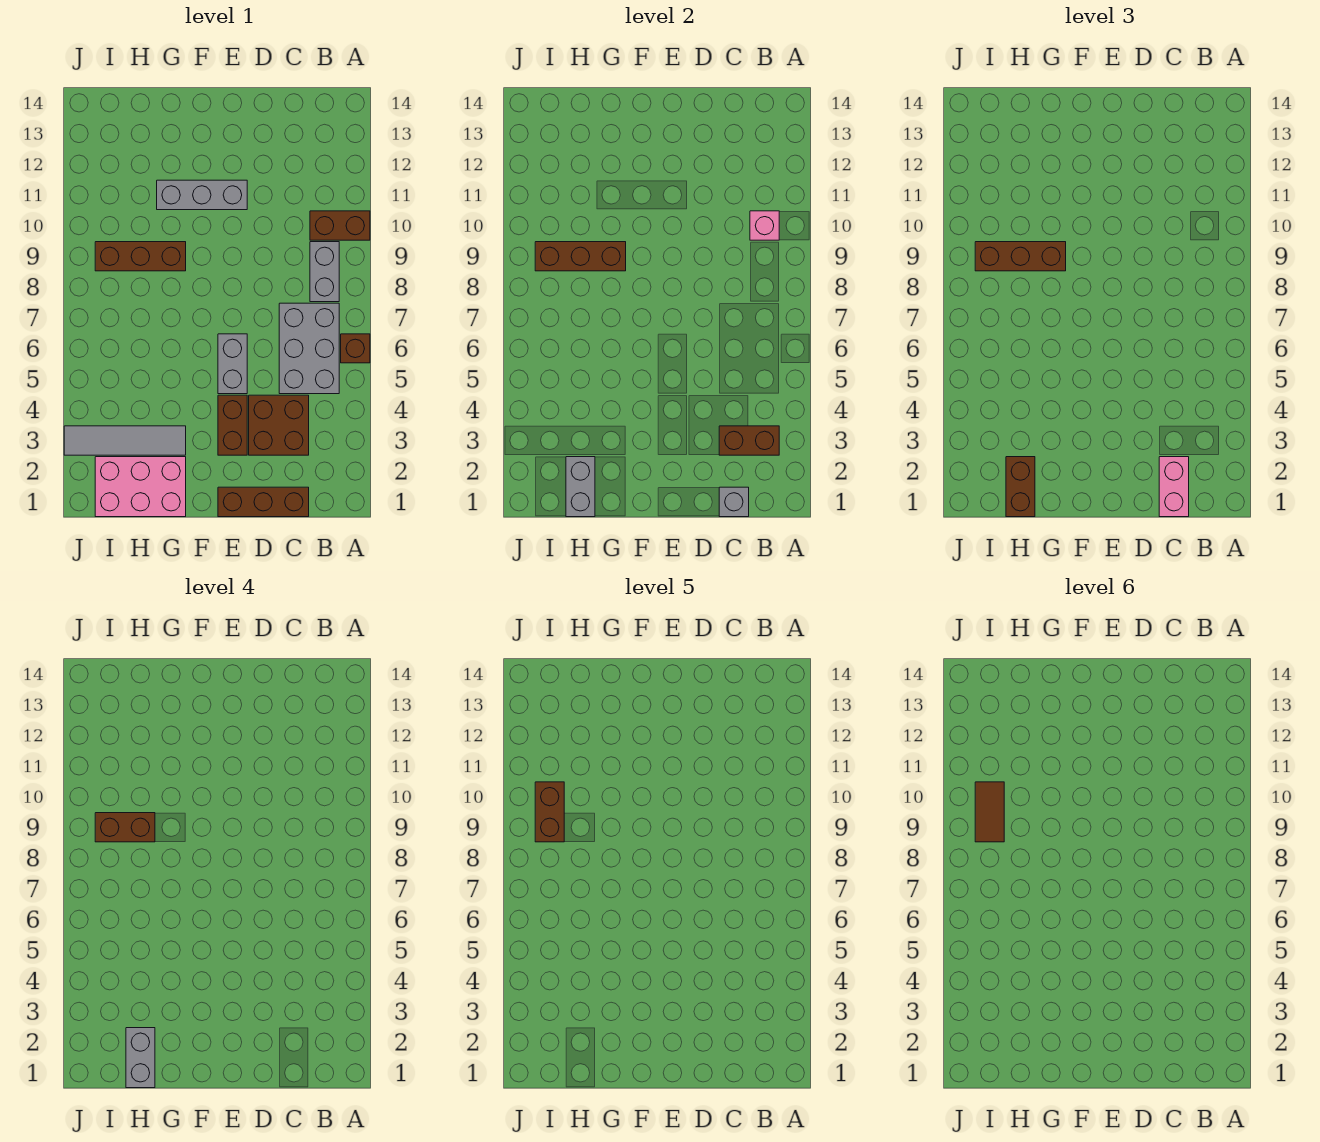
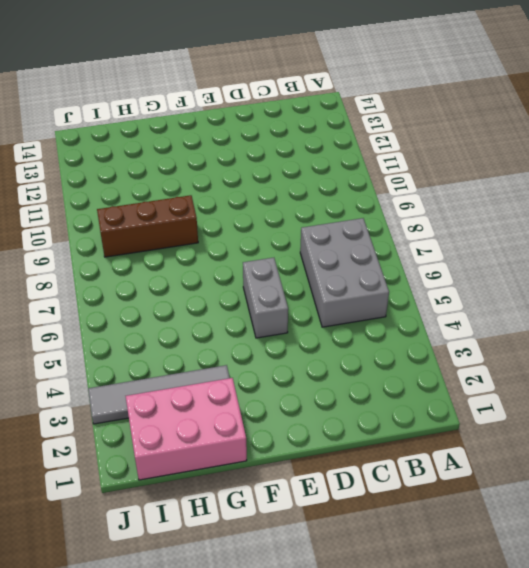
none -> brown brick A6 level 1
none -> brown brick A10:B10 level 1
none -> grey brick B8:B9 level 1

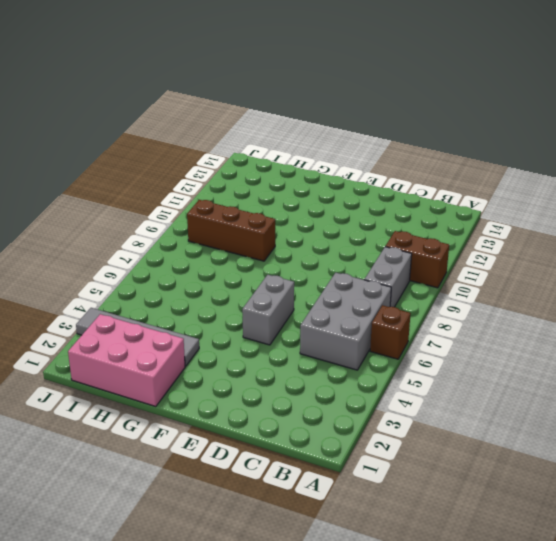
none -> brown brick C1:E1 level 1
none -> brown brick C3:D4 level 1
none -> brown brick E3:E4 level 1

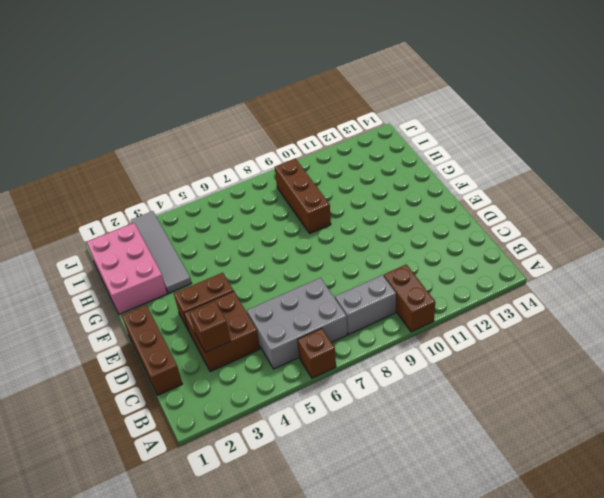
brown brick C3 level 2 -> brown brick B3:C3 level 2
none -> grey brick E5:E6 level 1
none -> grey brick E11:G11 level 1
none -> pink brick B10 level 2

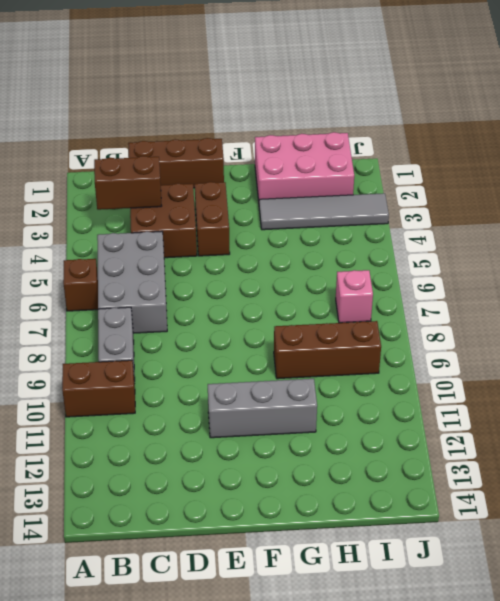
pink brick I7 level 1 -> pink brick B10 level 2
none -> grey brick E5:E6 level 1
none -> grey brick C1 level 2
none -> brown brick G9:I9 level 2

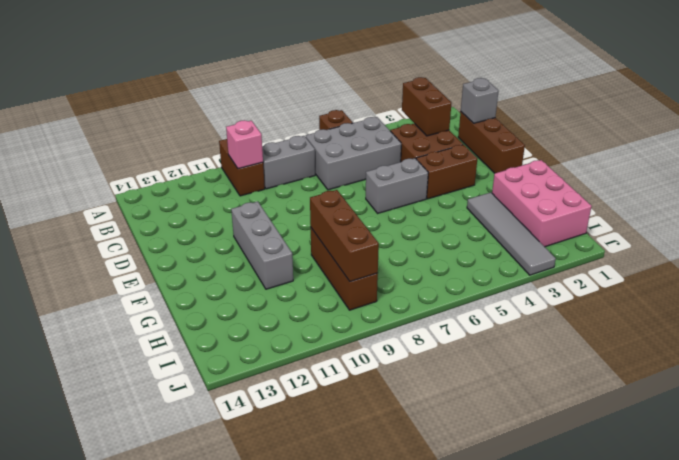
none -> grey brick H1:H2 level 2
none -> pink brick C1:C2 level 3
none -> brown brick G9:I9 level 3

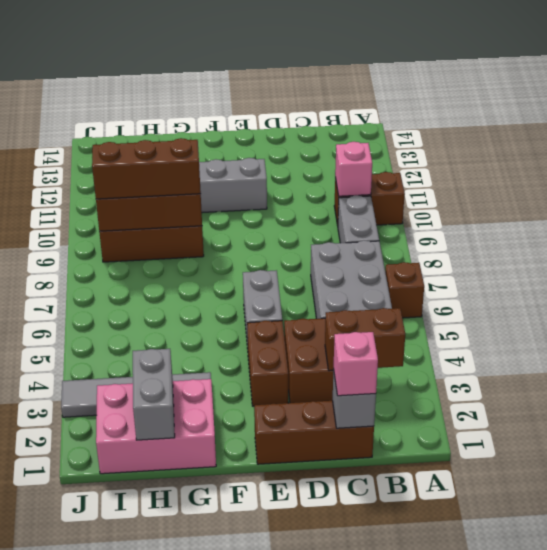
pink brick C1 level 3 -> pink brick C1:C2 level 3
none -> brown brick H1:H2 level 3
none -> grey brick H1:H2 level 4
none -> brown brick H9:I9 level 4

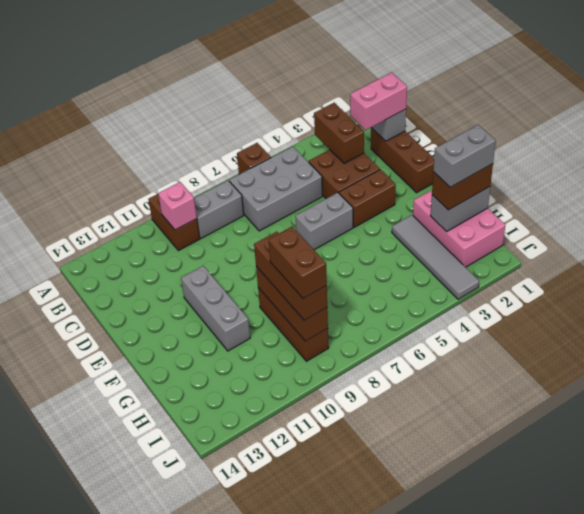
none -> brown brick I9:I10 level 5
none -> brown tile I9:I10 level 6

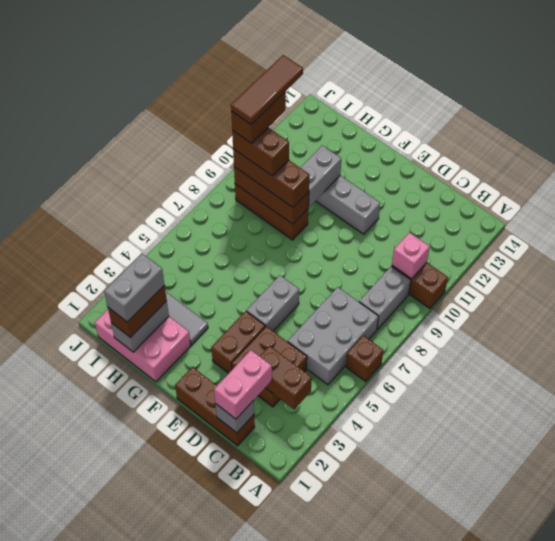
grey brick G10:G11 level 2 -> none
brown tile I9:I11 level 6 -> brown tile I9:I10 level 6

